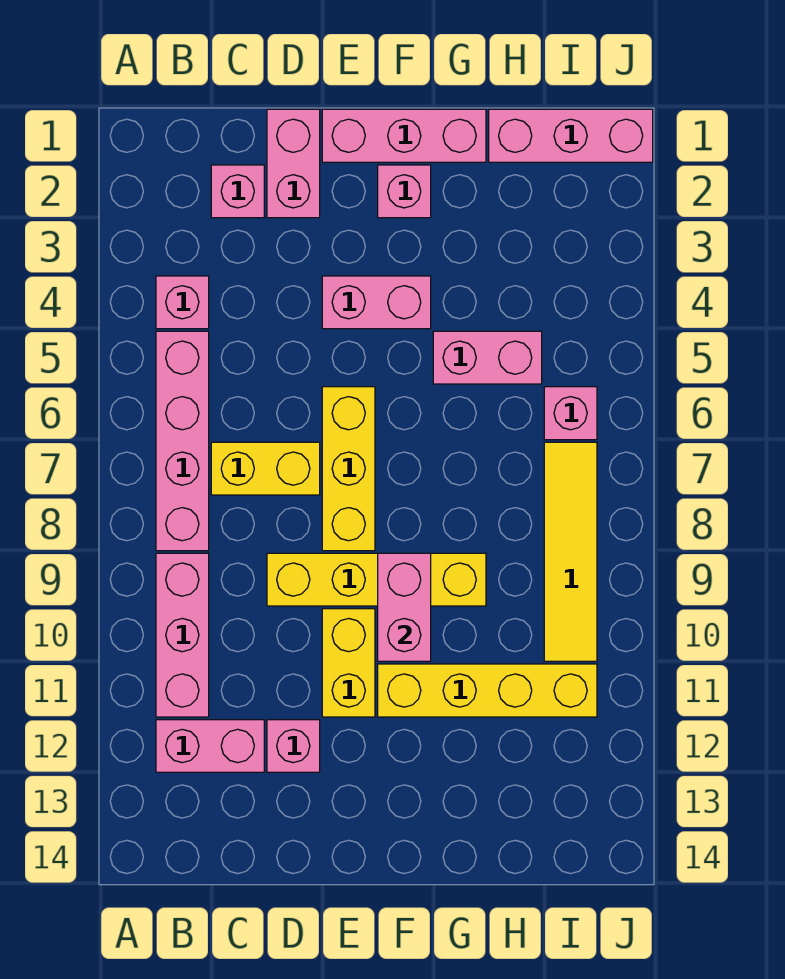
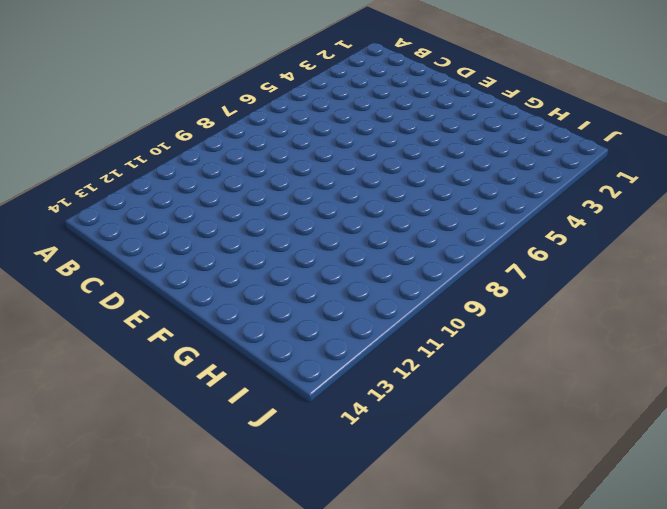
none -> pink brick B4 level 1
none -> pink brick B5:B8 level 1
none -> pink brick B9:B11 level 1

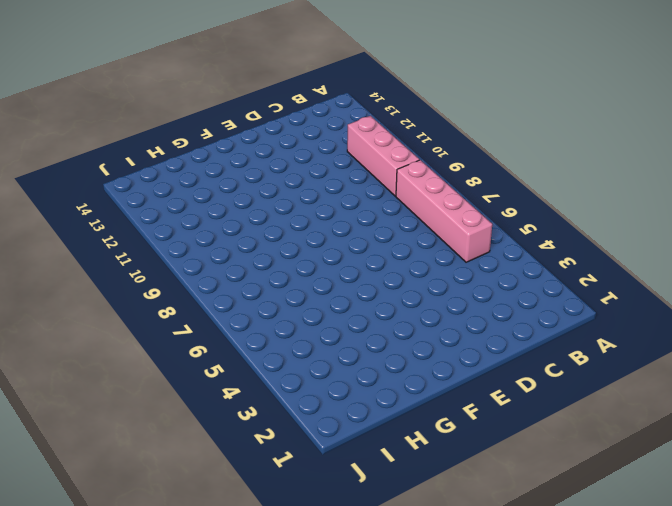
none -> pink brick B4 level 1
none -> pink brick B12:C12 level 1
none -> pink brick C2 level 1

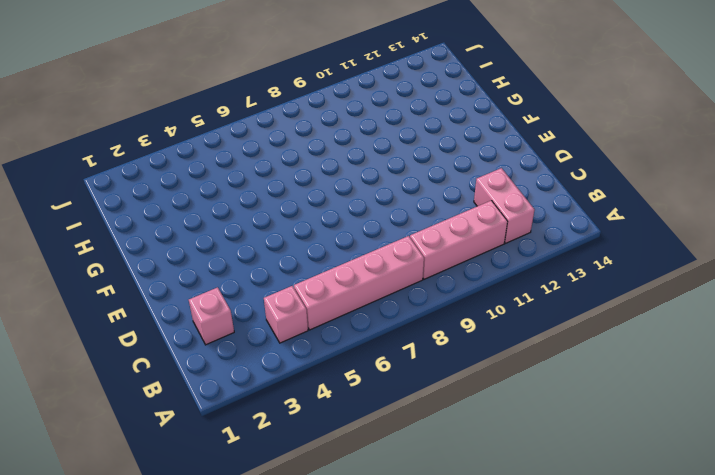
none -> yellow brick C7:D7 level 1
none -> pink brick D1:D2 level 1
none -> yellow brick D9:G9 level 1

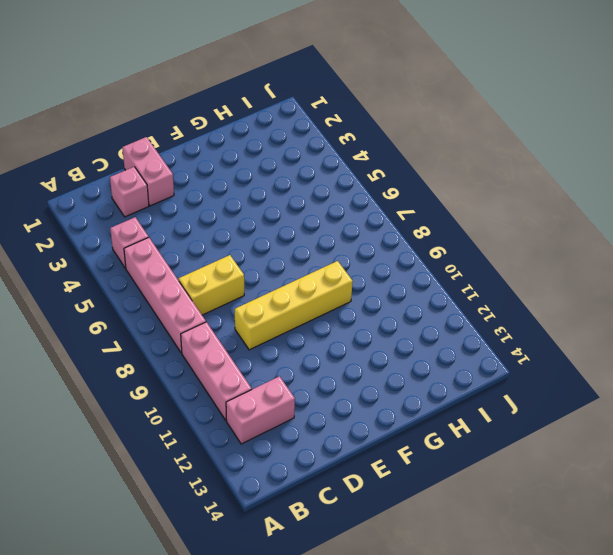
none -> pink brick D12 level 1
none -> pink brick E1:G1 level 1
none -> pink brick E4:F4 level 1

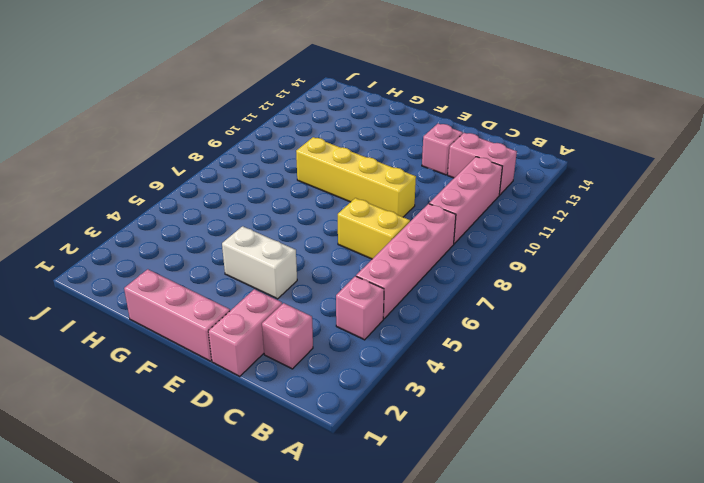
white brick E4:F4 level 1 -> pink brick E4:F4 level 1
none -> yellow brick E6:E8 level 1
none -> yellow brick E10:E11 level 1
none -> pink brick F2 level 1

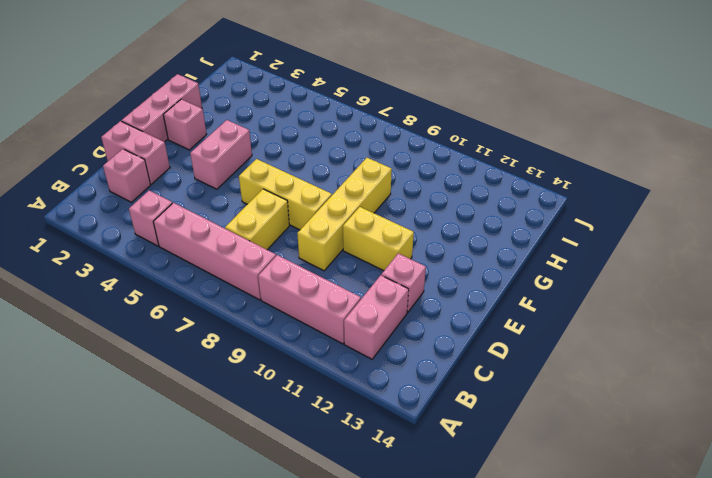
none -> yellow brick F11:I11 level 1
none -> pink brick G5:H5 level 1
none -> pink brick H1:J1 level 1

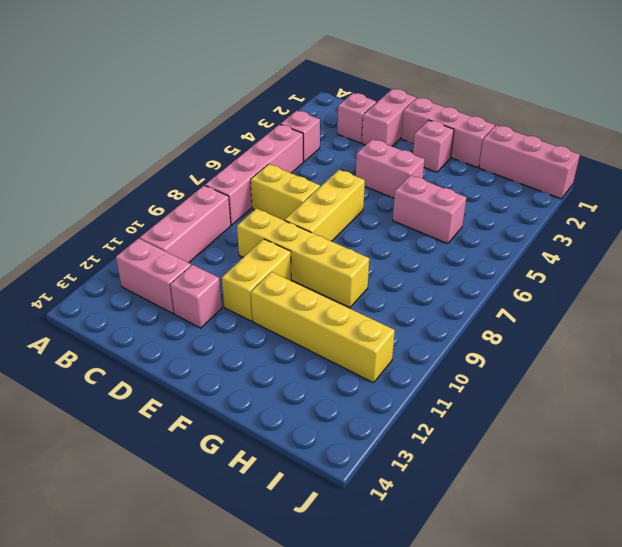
none -> pink brick I6 level 1
none -> yellow tile I7:I10 level 1
none -> pink brick F9:F10 level 2

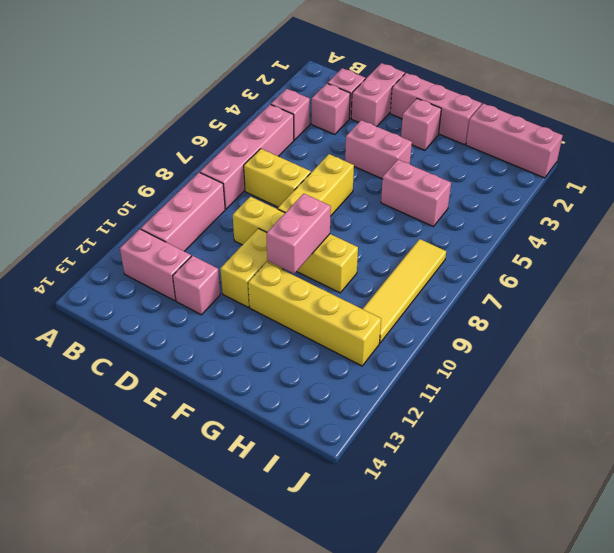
pink brick C3 level 1 -> pink brick I6 level 1

